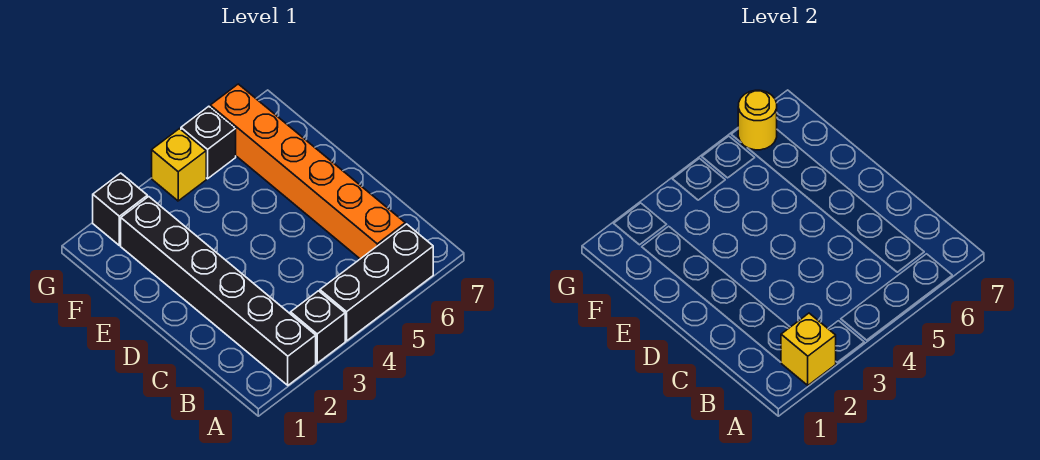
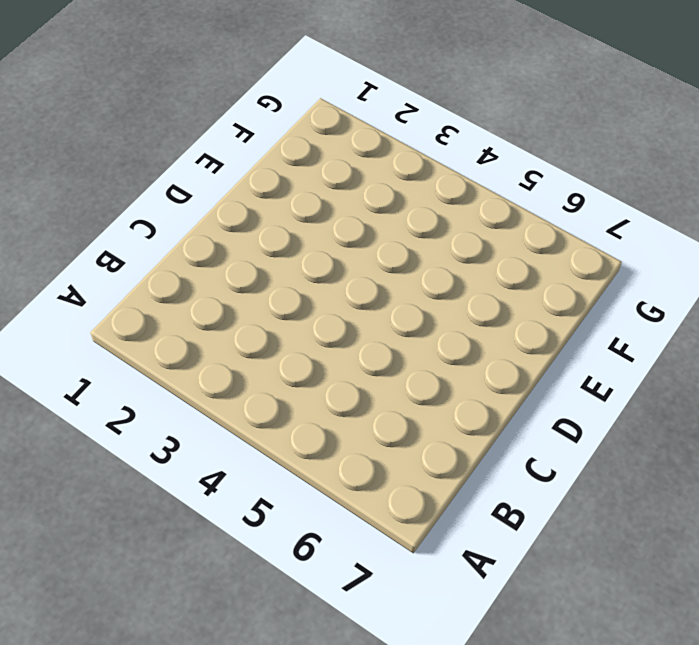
none -> black brick A2:F2 level 1
none -> black brick A3 level 1

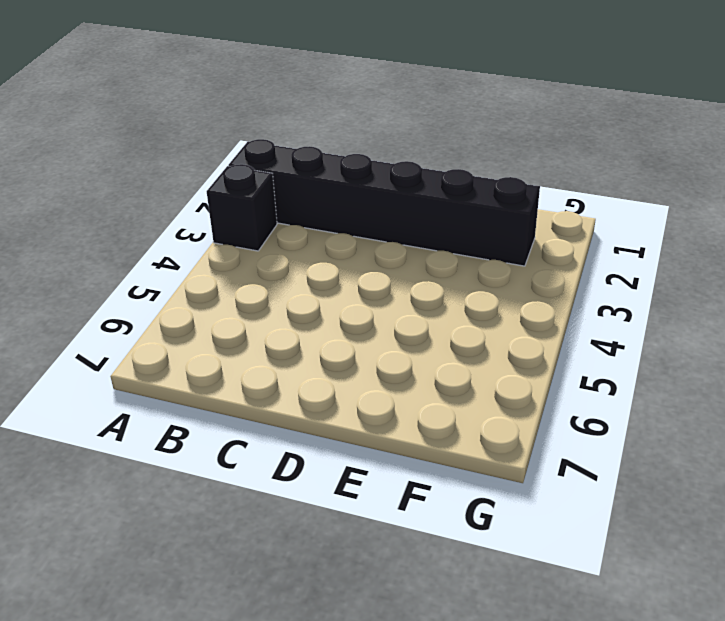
none -> black brick A4:A6 level 1
none -> orange brick B6:G6 level 1

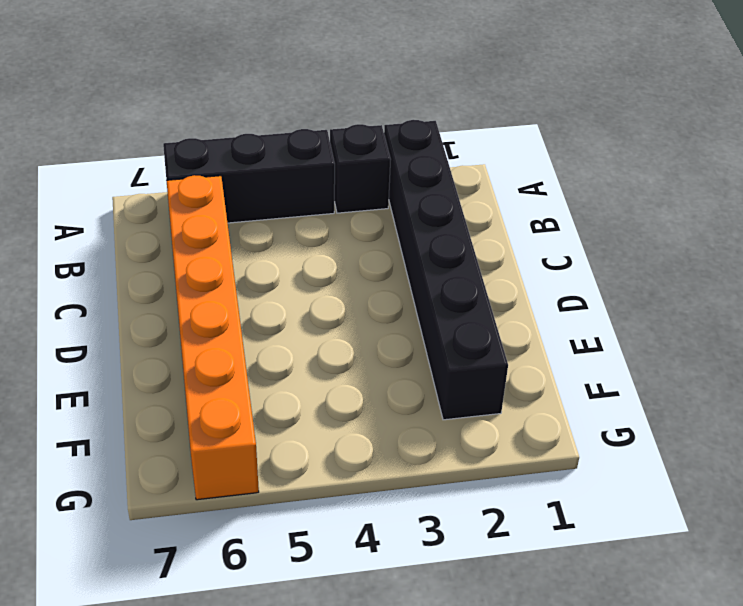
none -> black brick G2 level 1
none -> yellow brick G4 level 1

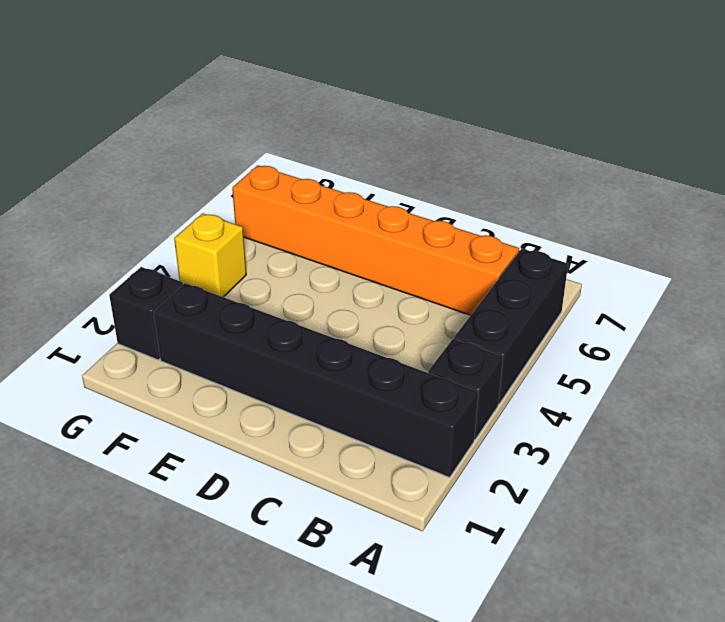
none -> black brick G5 level 1
none -> yellow brick A2 level 2

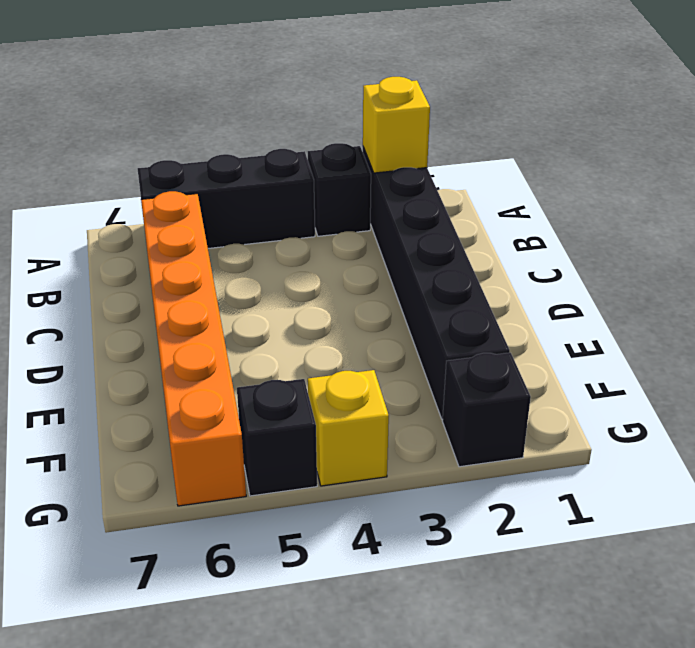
none -> yellow round brick G6 level 2

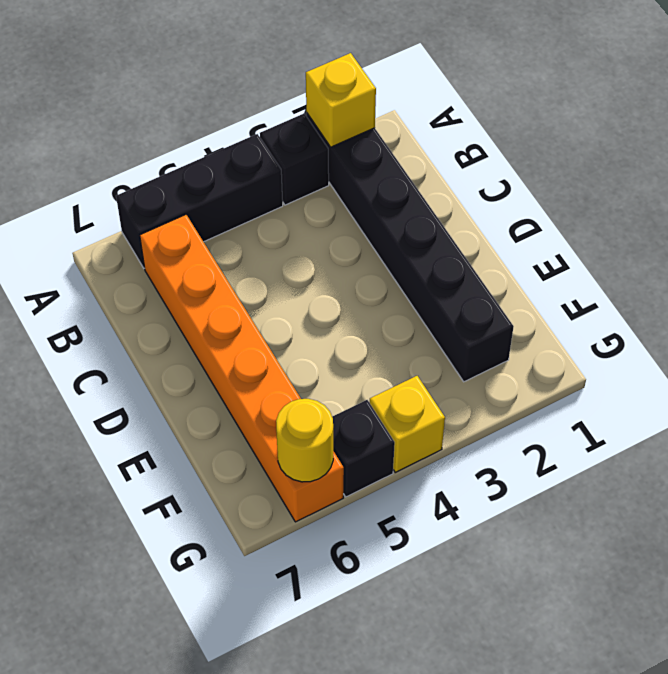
none -> black brick G2 level 1

